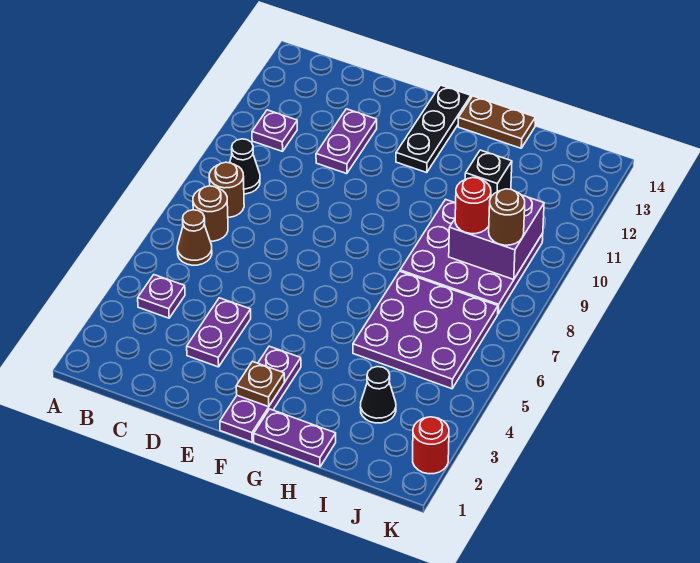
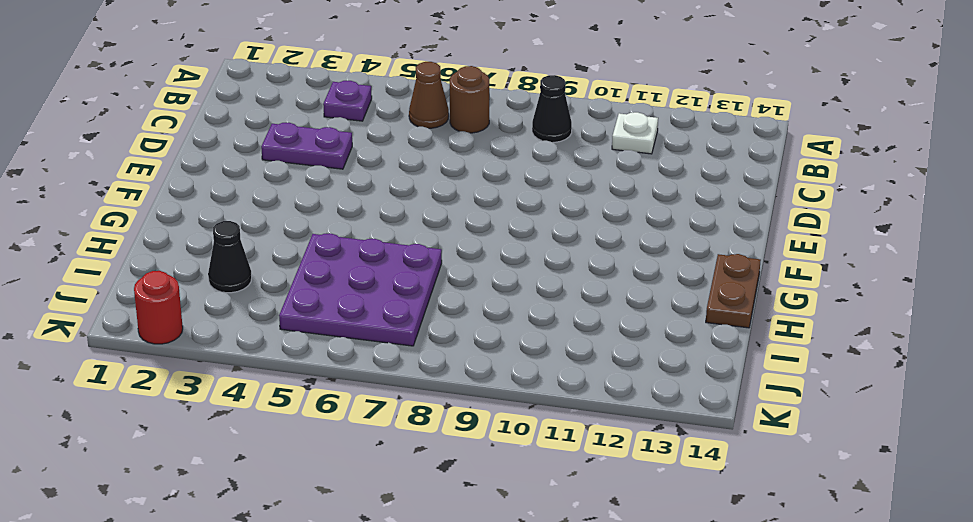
white plate B11 level 1 -> purple plate B11 level 1
none -> brown round brick B8 level 1
none -> purple plate D11:D12 level 1
none -> purple plate F1:F3 level 1

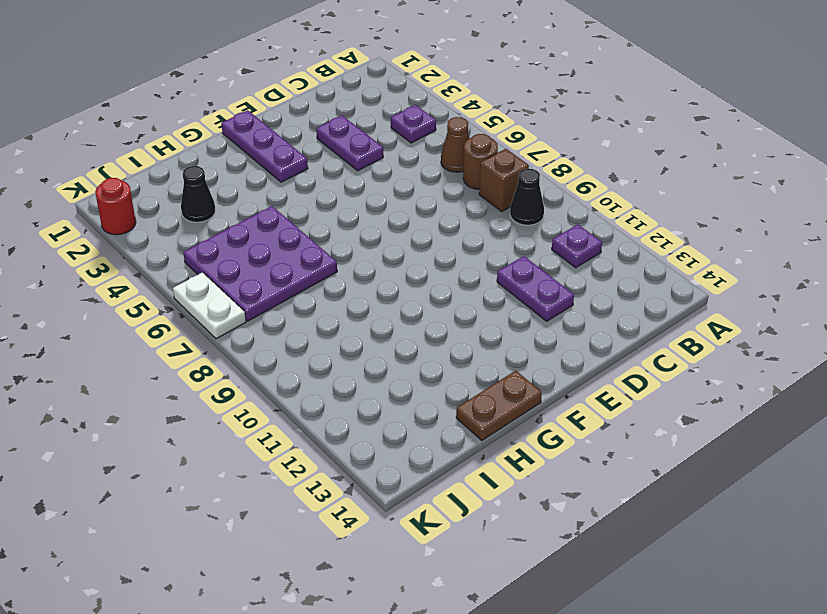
brown brick B8 level 1 -> brown round brick B8 level 1
white plate K6:K7 level 1 -> none
none -> black plate F12:F14 level 1
none -> purple plate G1:H1 level 1
none -> purple plate H8:J10 level 1

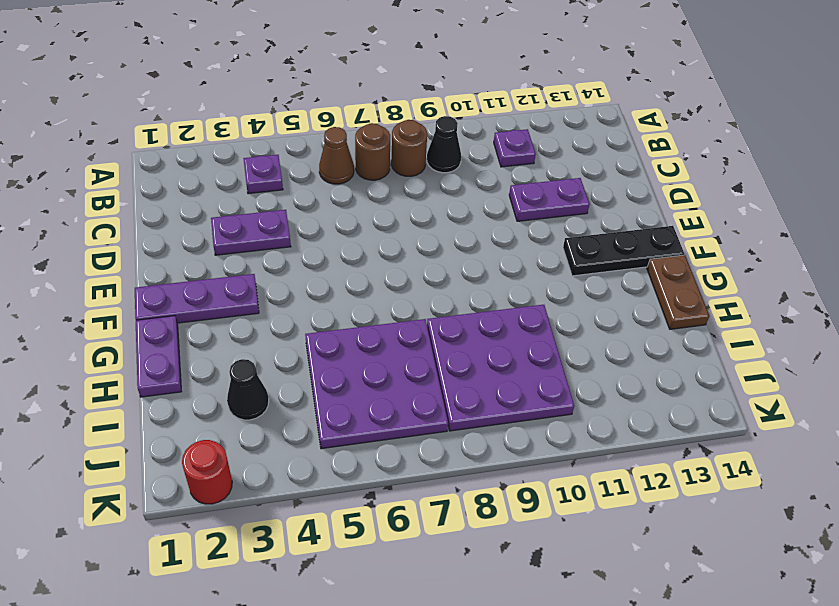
none -> brown plate F2 level 2
none -> purple brick I9:J10 level 2
none -> red round brick I9 level 3

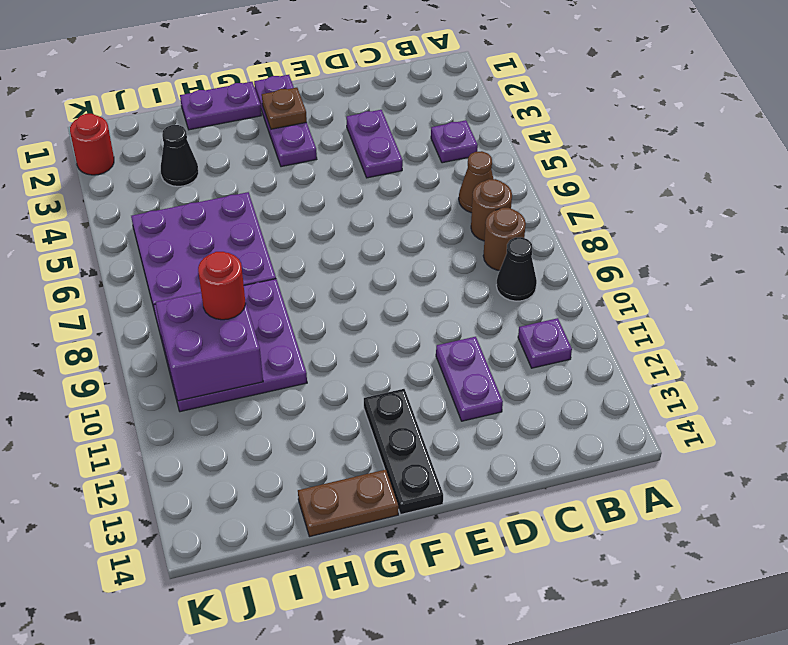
none -> black brick I10 level 3
none -> brown round brick J9 level 3

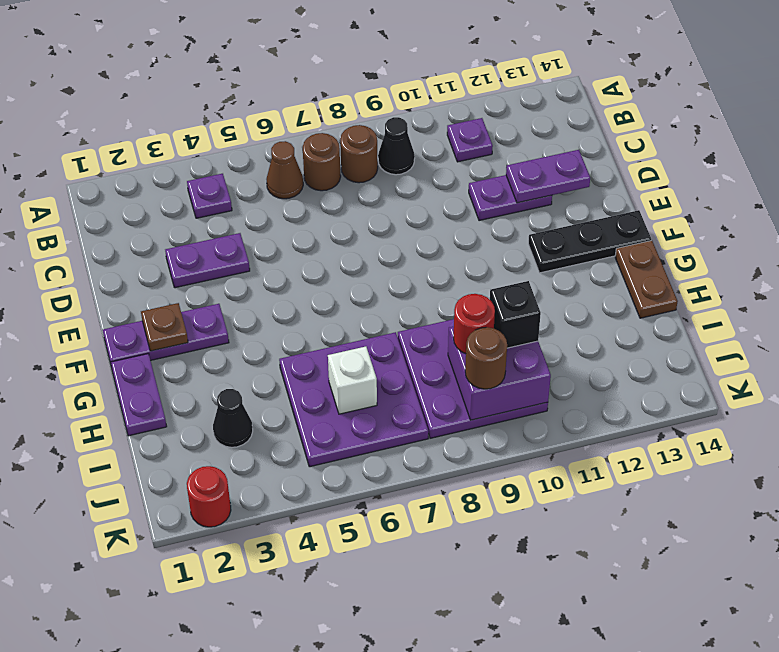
purple plate D12:D13 level 2 -> none
white brick I6 level 2 -> none

